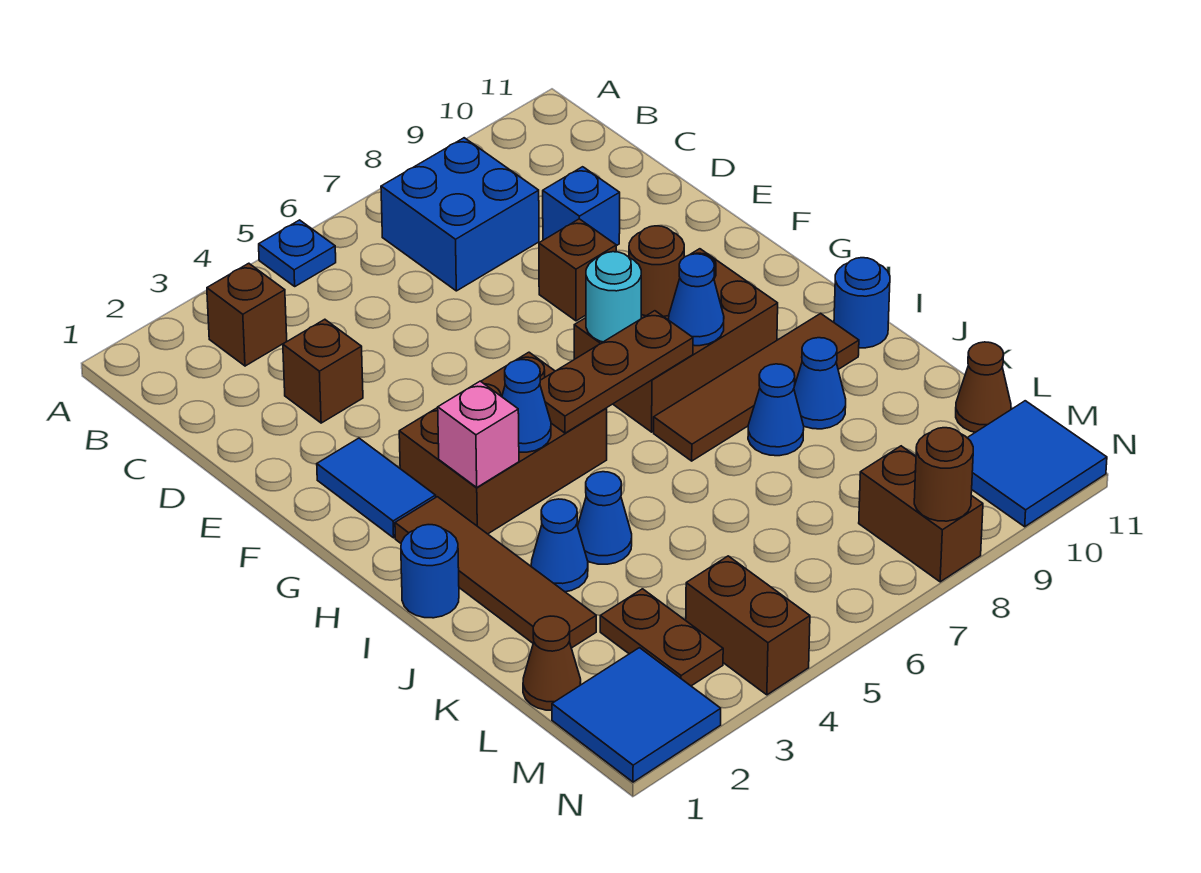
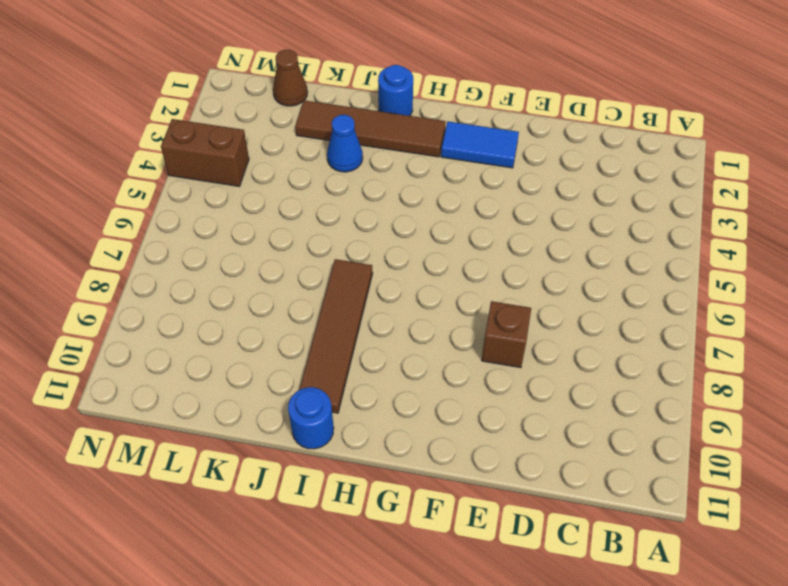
none -> blue plate A5 level 1
none -> brown brick B3 level 1
none -> blue brick B7:C8 level 1
none -> brown brick D3 level 1

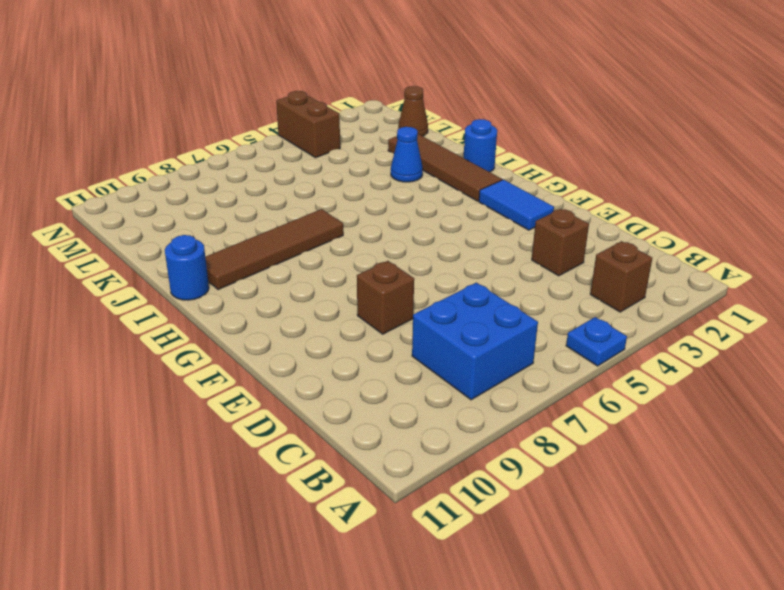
none -> blue brick D9 level 1
none -> brown brick G3:H5 level 1
none -> brown brick G7:H9 level 1
none -> blue cone J4 level 1

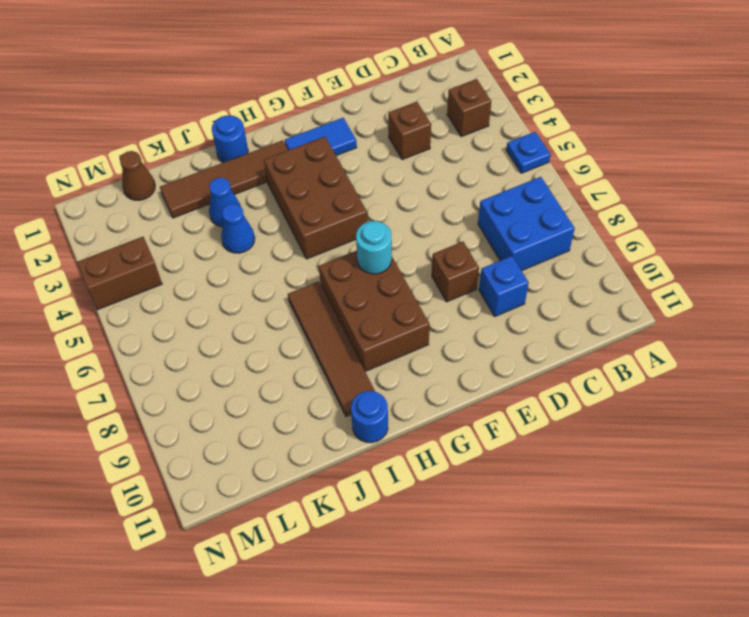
none -> blue cone J8 level 1
none -> blue cone J9 level 1
none -> brown plate L3:M3 level 1
none -> brown cone L11 level 1

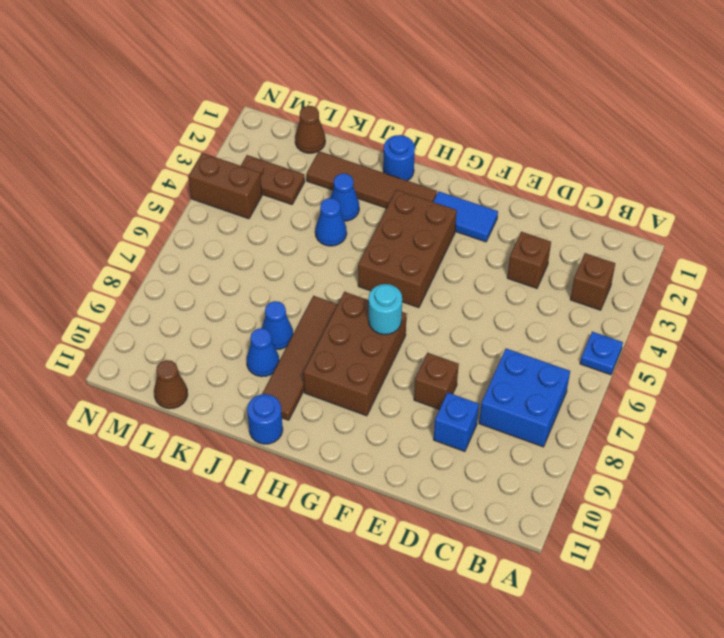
none -> blue tile M1:N2 level 1
none -> brown brick M8:N8 level 1
none -> blue tile M10:N11 level 1
none -> brown round brick G8 level 2

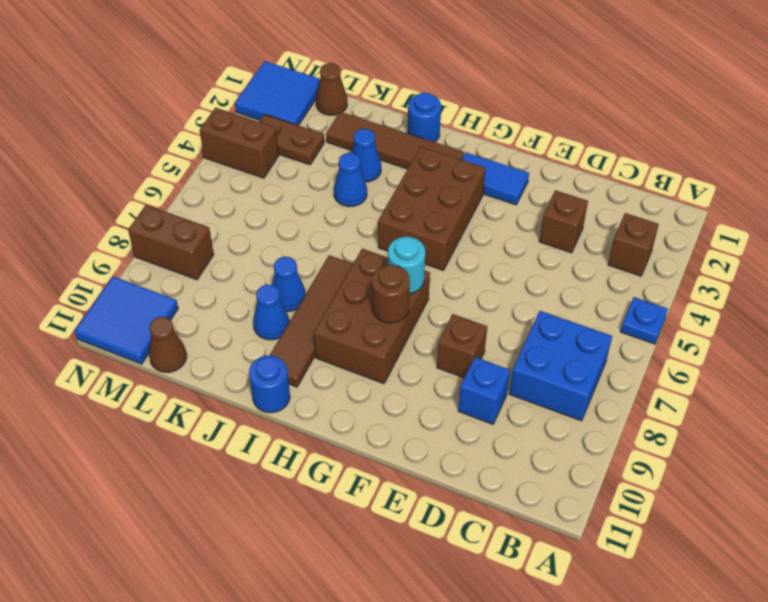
none -> pink brick H3 level 2
none -> blue cone H4 level 2
none -> brown plate H5:H7 level 2
none -> blue cone H8 level 2

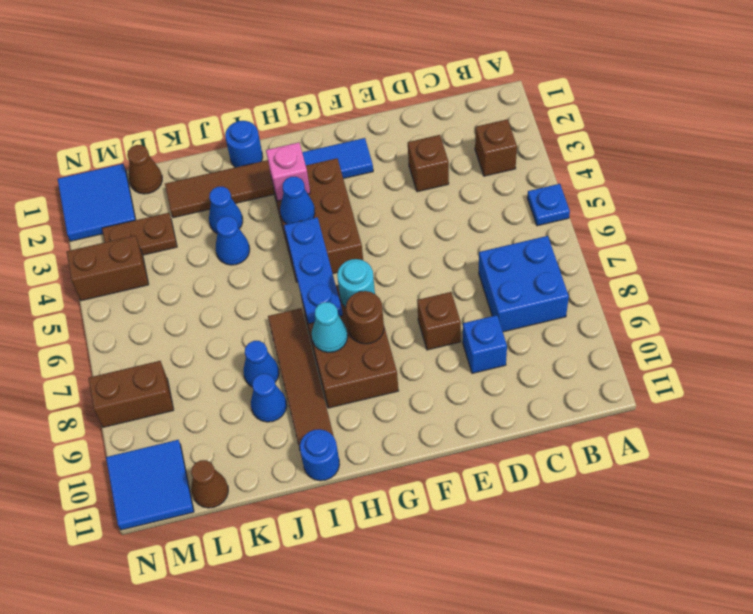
blue plate H5:H7 level 2 -> brown plate H5:H7 level 2
cyan cone H8 level 2 -> blue cone H8 level 2
none -> brown round brick N8 level 2

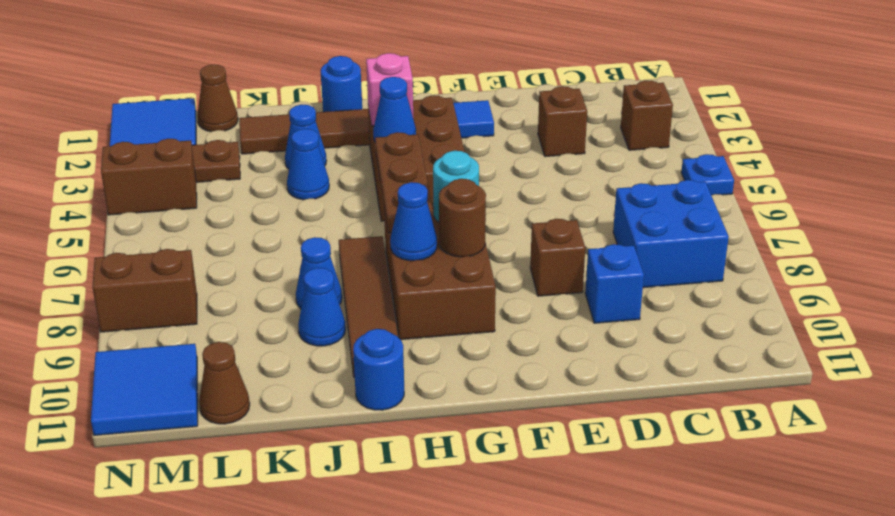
none -> brown round brick N8 level 2

